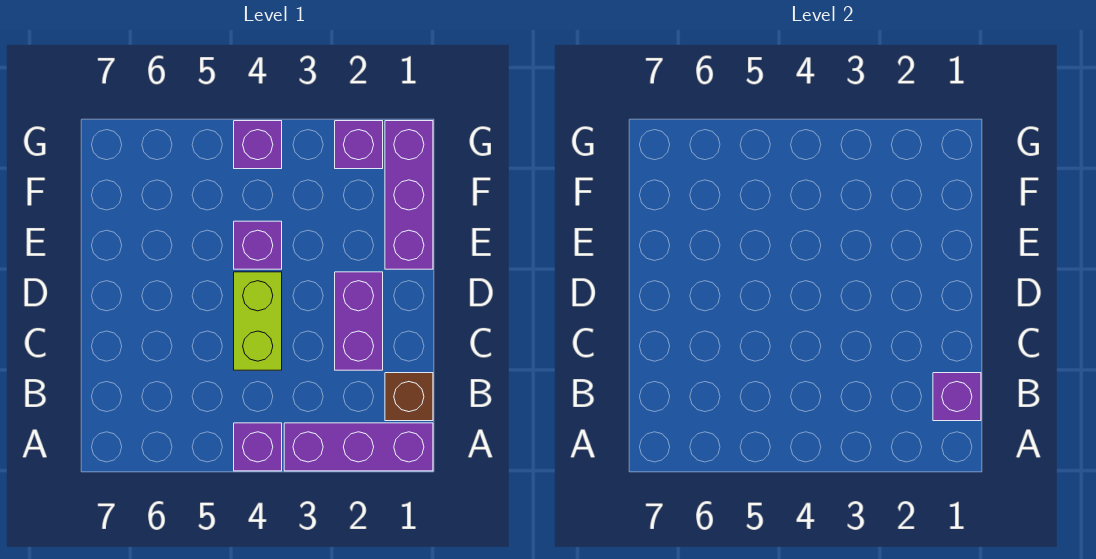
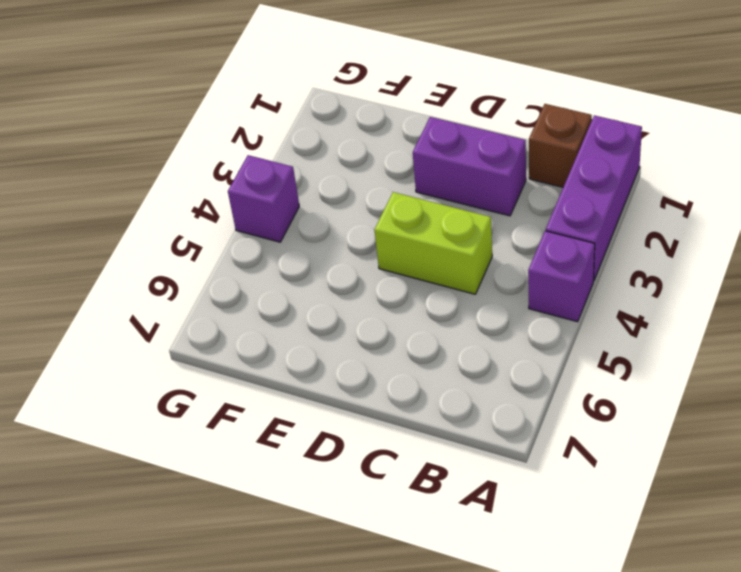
none -> purple brick E1:G1 level 1
none -> purple brick E4 level 1

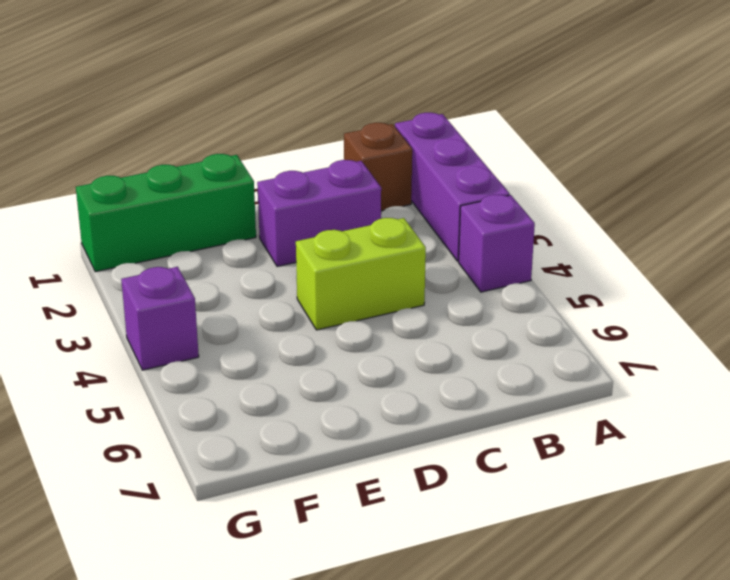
green brick E1:G1 level 1 -> purple brick E1:G1 level 1
none -> purple brick E4 level 1
none -> purple brick G2 level 1

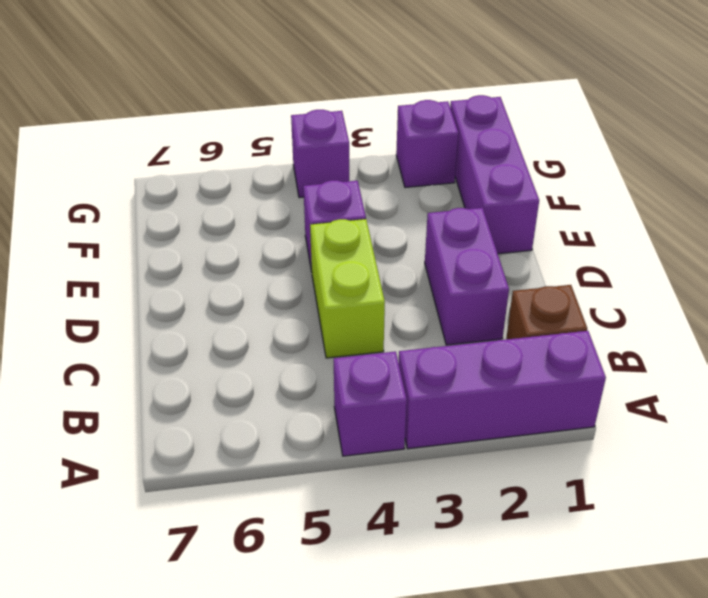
none -> purple brick B1 level 2

